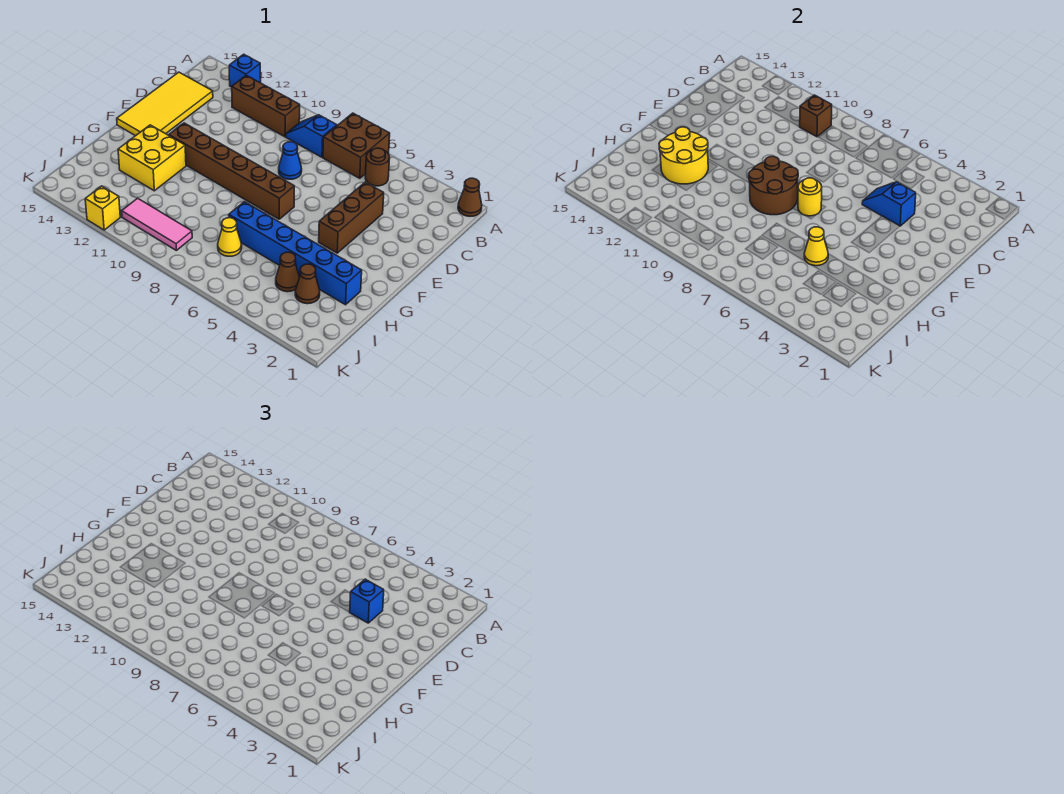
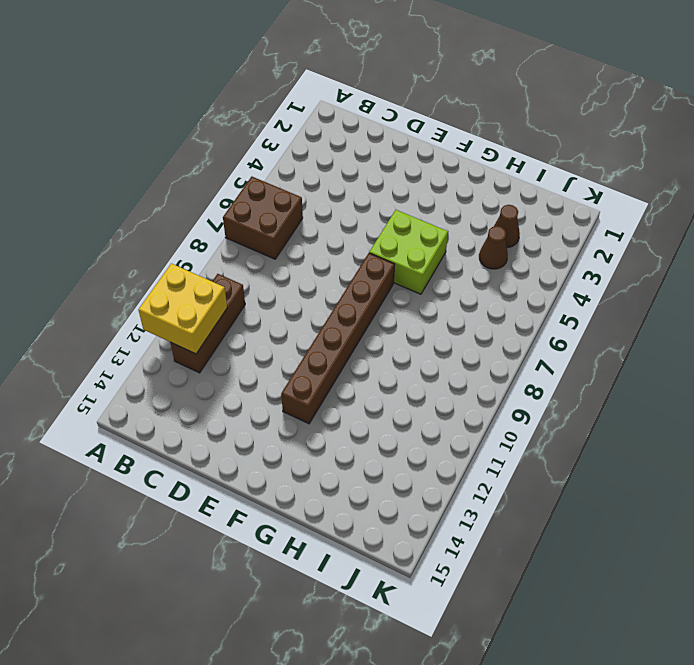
yellow brick A11:B12 level 2 -> yellow brick G12:H13 level 1
lime brick F5:G6 level 1 -> none
none -> brown cone A1 level 1
none -> blue brick A13 level 1
none -> brown round brick B5 level 1

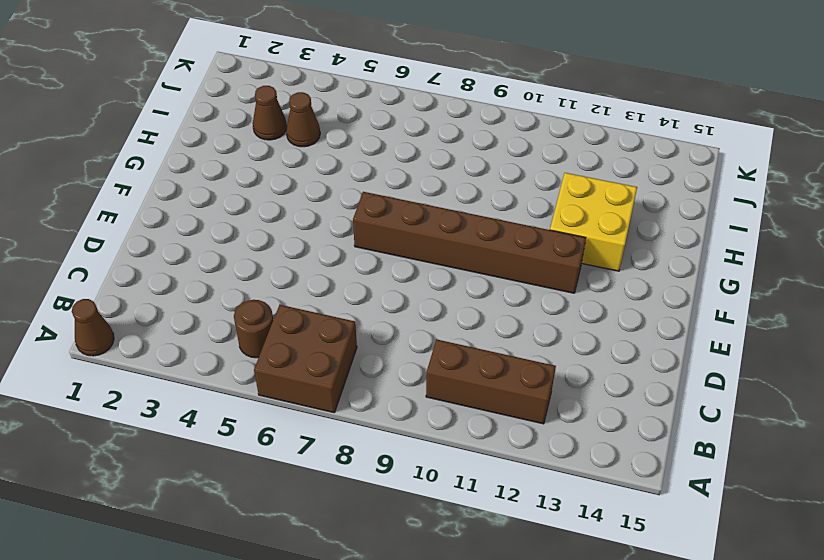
none -> blue brick A13 level 1
none -> blue slope B8:B9 level 1 top 8
none -> yellow tile C14:F15 level 1

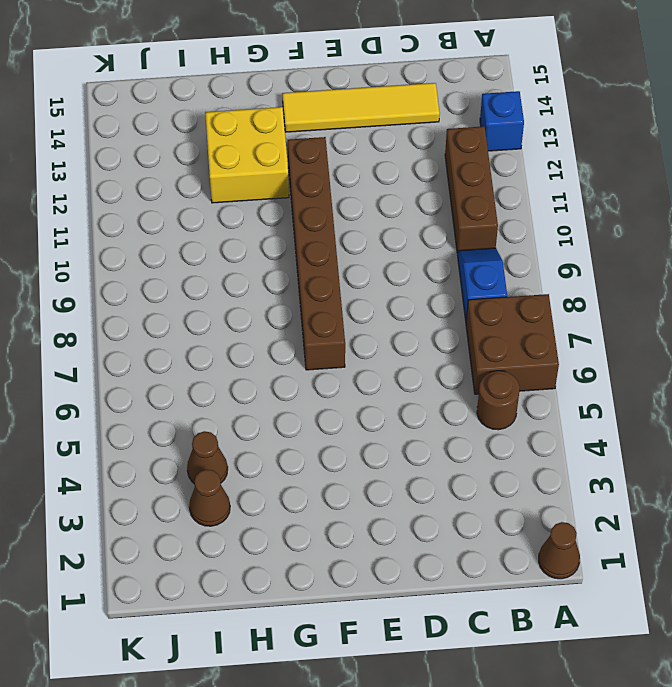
yellow tile C14:F14 level 1 -> yellow tile C14:F15 level 1
none -> brown brick D4:F4 level 1
none -> blue cone D8 level 1
none -> blue brick H2:H7 level 1

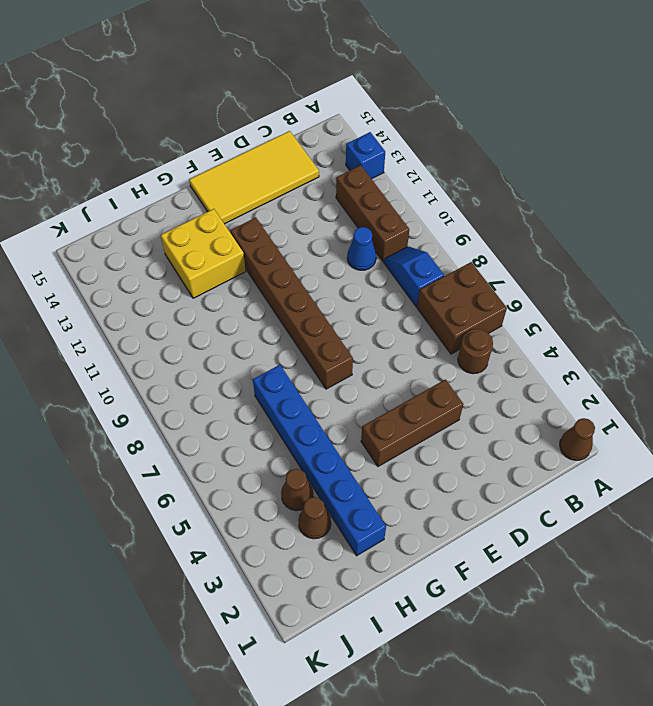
blue cone C10 level 1 -> blue cone D8 level 1
none -> yellow cone I7 level 1
none -> pink tile J9:J11 level 1
none -> yellow brick K12 level 1

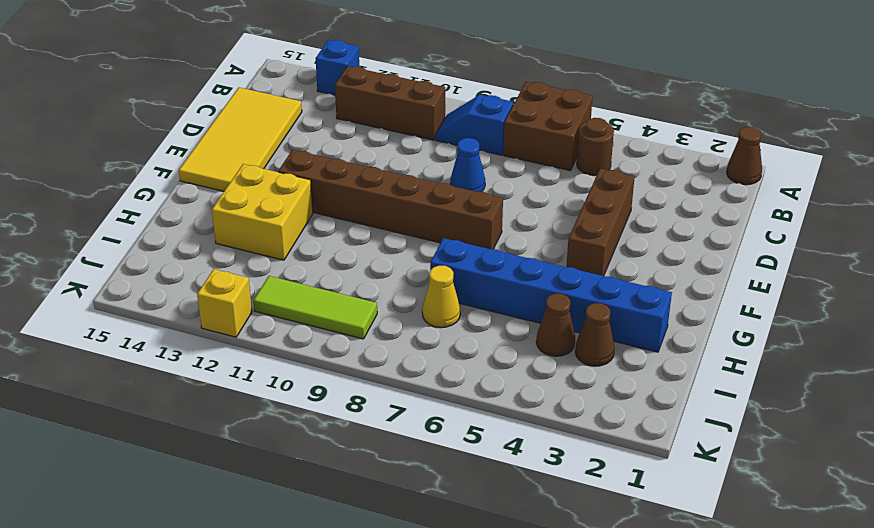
lime tile J9:J11 level 1 -> pink tile J9:J11 level 1
none -> brown brick B10 level 2
none -> blue slope D4:D5 level 2 top 4
none -> yellow round brick F7 level 2

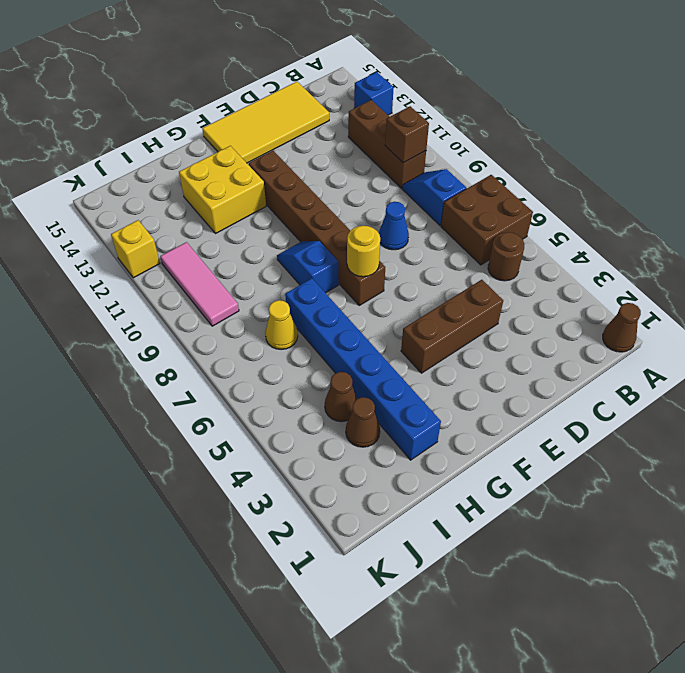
blue slope G8:G9 level 1 top 8 -> blue slope D4:D5 level 2 top 4
none -> brown round brick F8:G9 level 2
none -> yellow round brick G12:H13 level 2
none -> yellow cone H5 level 2

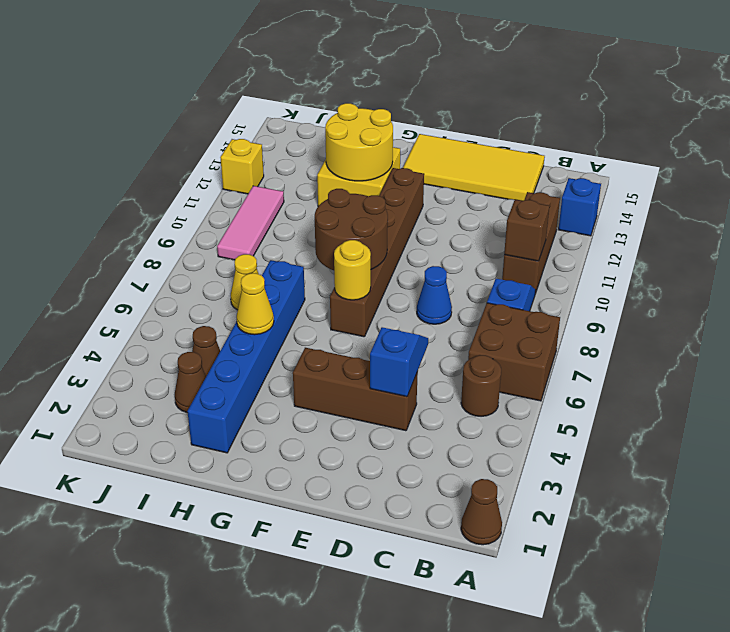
none -> blue brick D4 level 3

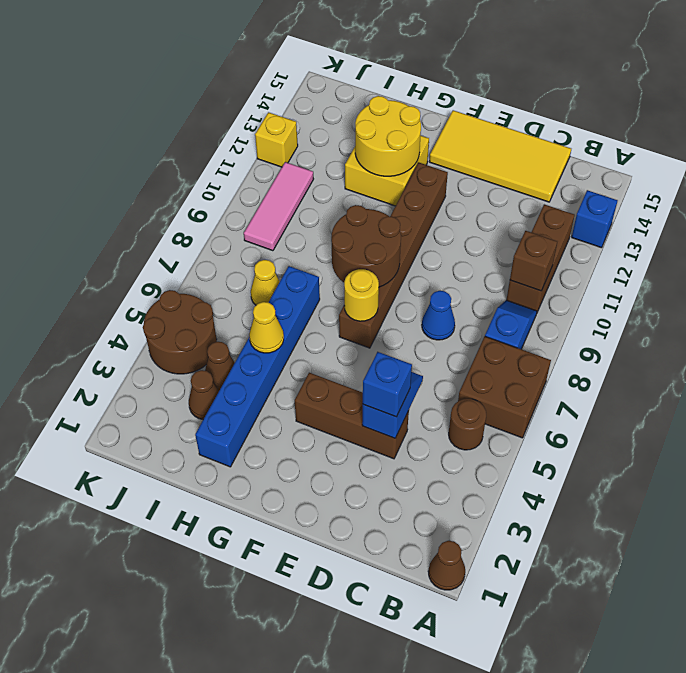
brown round brick J4:K5 level 1 -> none

